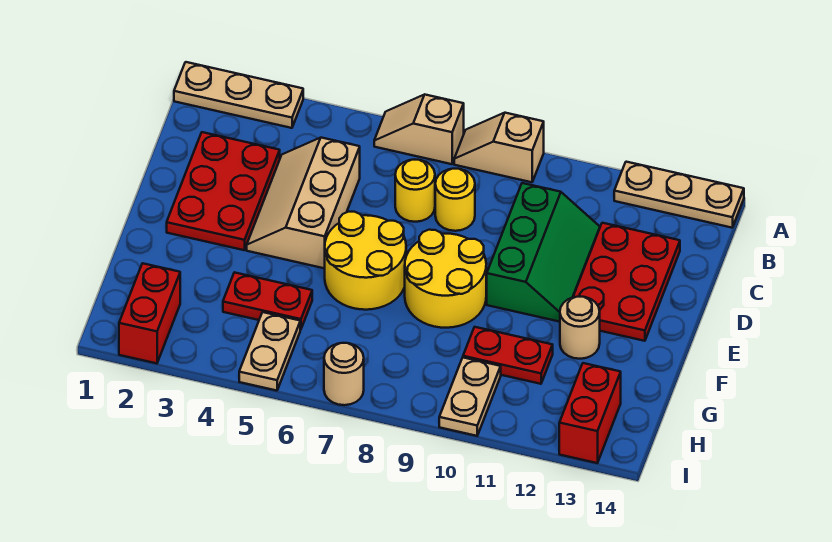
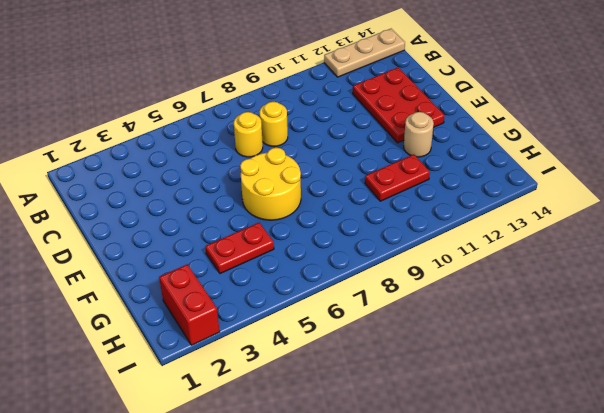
none -> tan plate A1:A3 level 1
none -> tan slope A6:A7 level 1 top 7
none -> tan slope A8:A9 level 1 top 9

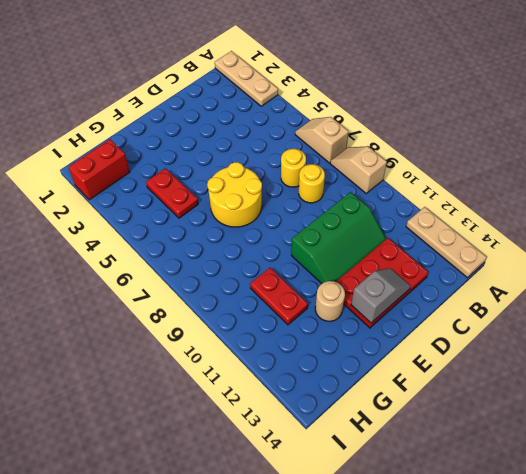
grey slope D13:E13 level 2 top E -> none
none -> red plate C2:E3 level 1
none -> tan slope C4:E5 level 1 top 5
none -> yellow round brick E8:F9 level 1

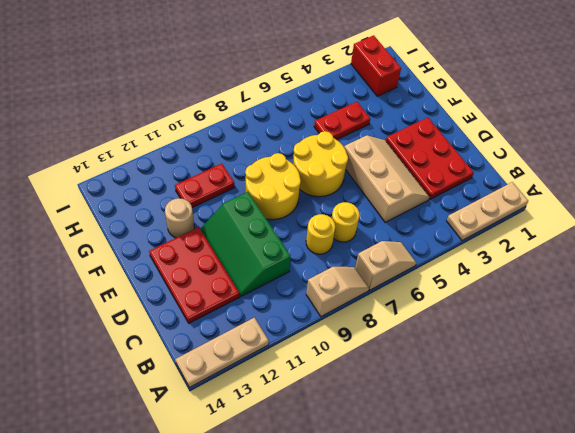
none -> tan plate H5:I5 level 1
none -> tan plate H10:I10 level 1
none -> red brick H13:I13 level 1

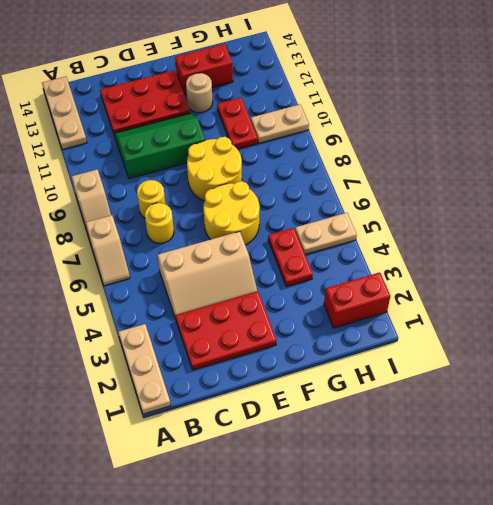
red brick F13:G13 level 1 -> red brick H13:I13 level 1
none -> tan round brick I7 level 1

